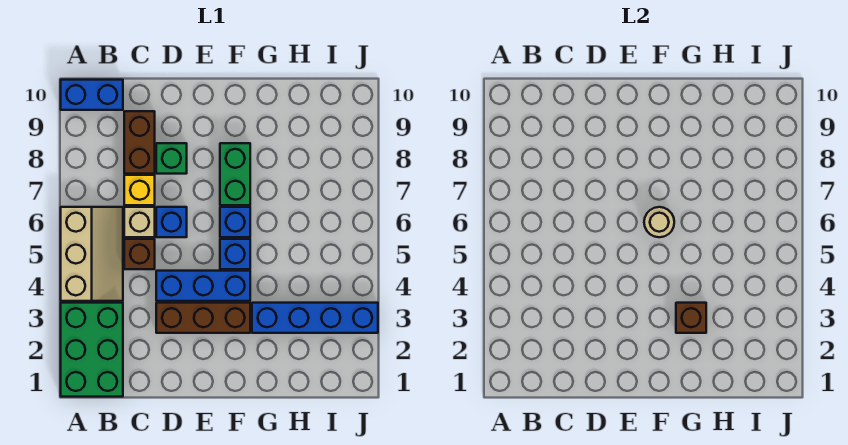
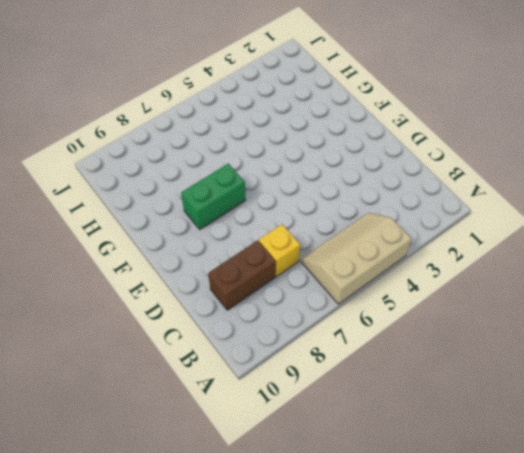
none -> green brick A1:B3 level 1
none -> blue brick A10:B10 level 1
none -> brown brick C5 level 1

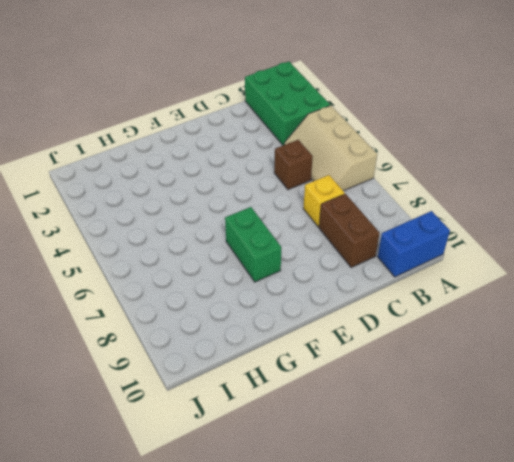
none -> tan brick C6 level 1
none -> brown brick D3:F3 level 1
none -> blue brick D4:F4 level 1

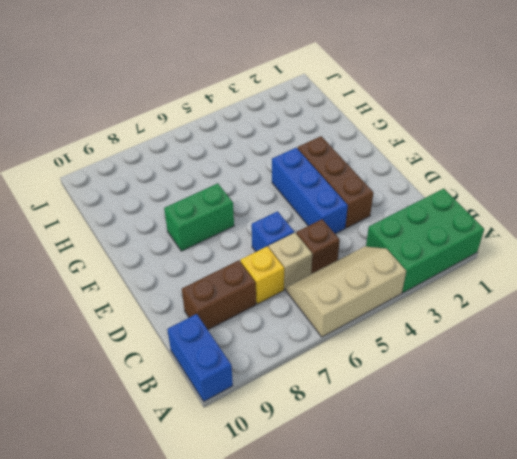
none -> green brick D8 level 1
none -> blue brick F5 level 1
none -> blue brick F6 level 1

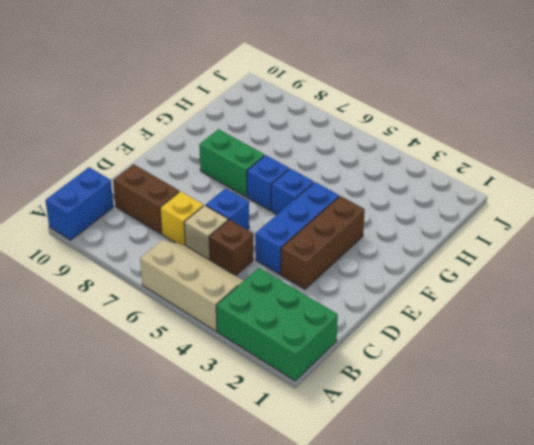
none -> green brick D8 level 1
none -> blue brick G3:J3 level 1
none -> tan round brick F6 level 2

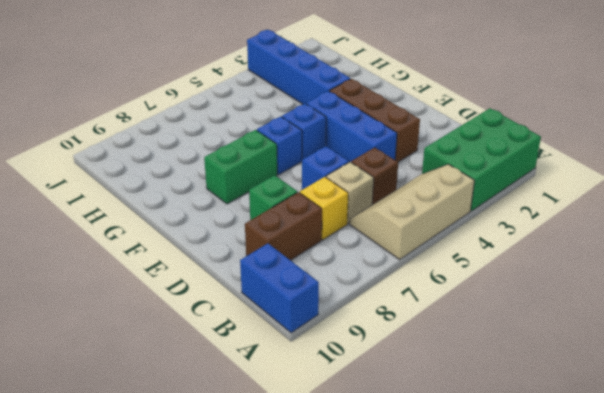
none -> tan round brick F6 level 2
none -> brown brick G3 level 2

